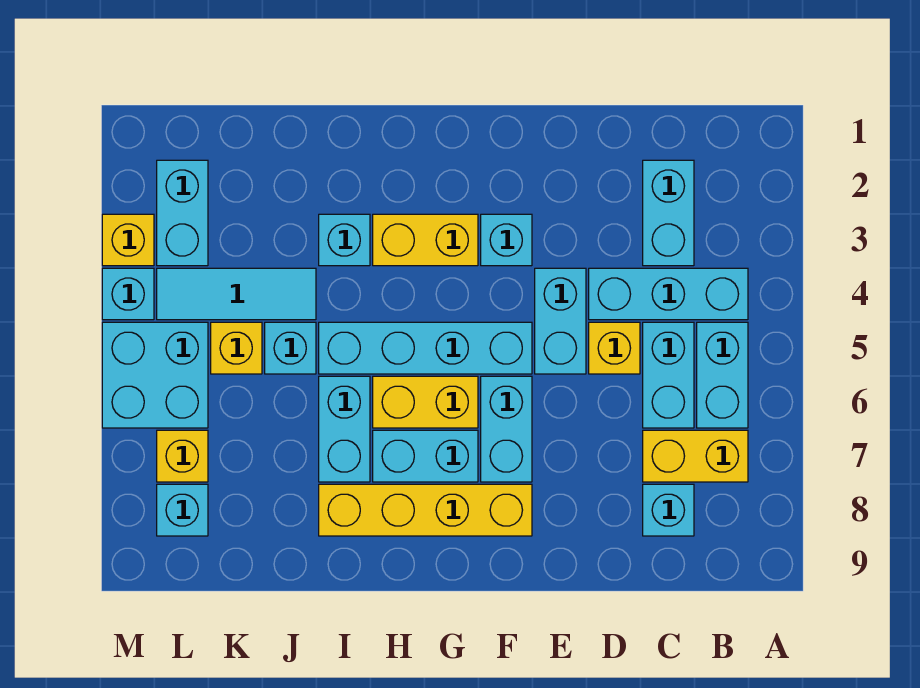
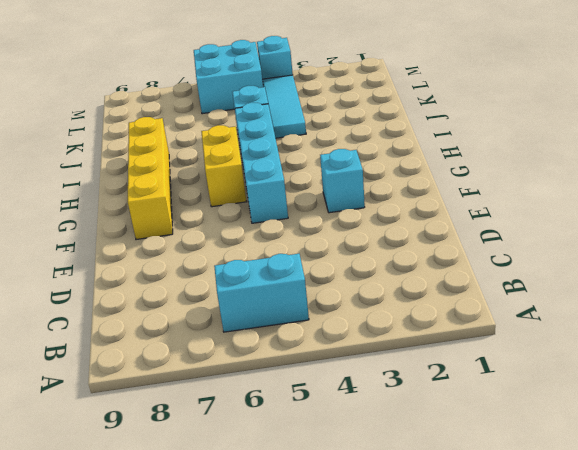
none -> cyan brick B4:D4 level 1
none -> yellow brick B7:C7 level 1
none -> cyan brick C2:C3 level 1

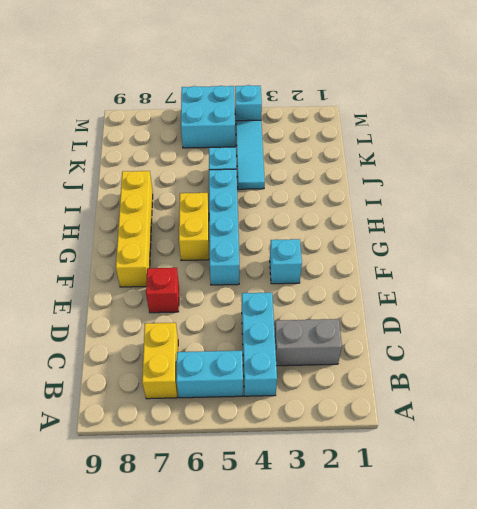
grey brick C2:C3 level 1 -> cyan brick C2:C3 level 1
red brick E7 level 1 -> none
none -> cyan brick C5:C6 level 1
none -> cyan brick C8 level 1
none -> yellow brick D5 level 1

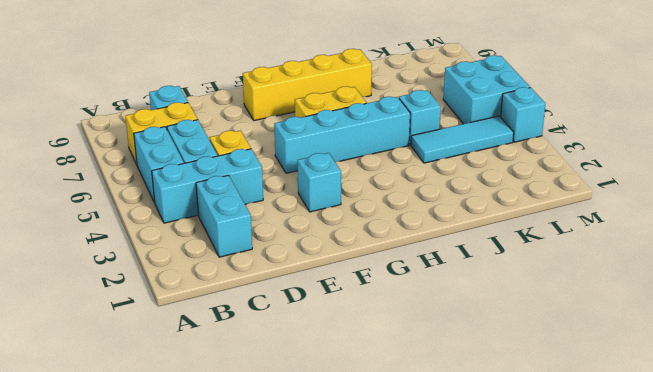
none -> cyan brick E4:E5 level 1
none -> cyan brick F6:F7 level 1
none -> yellow brick G3:H3 level 1

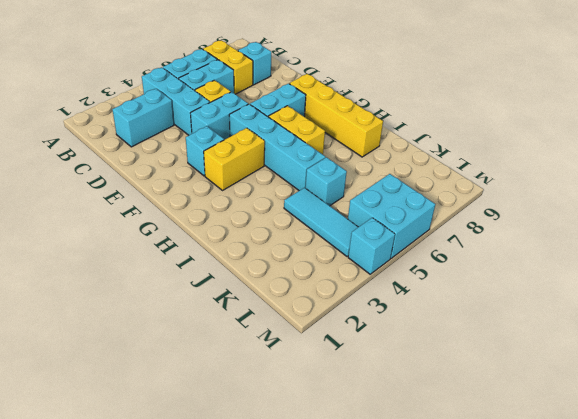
yellow brick G3:G4 level 1 -> yellow brick G3:H3 level 1
none -> cyan brick G7:H7 level 1
none -> cyan brick I3 level 1
none -> cyan brick I6:I7 level 1

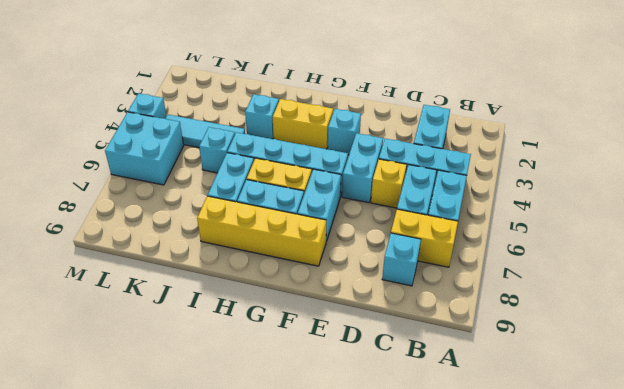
none -> yellow brick K5 level 1
none -> cyan brick L2:L3 level 1
none -> yellow brick L7 level 1

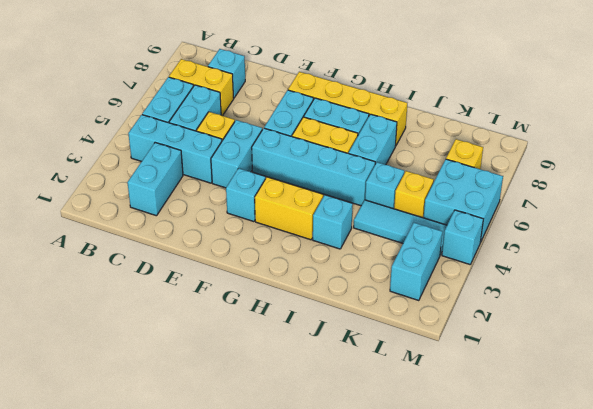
none -> cyan brick L8 level 1
none -> yellow brick M3 level 1

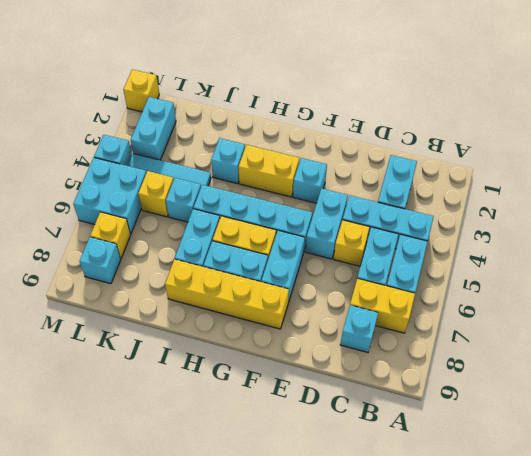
yellow brick M1 level 1 -> yellow brick M3 level 1

